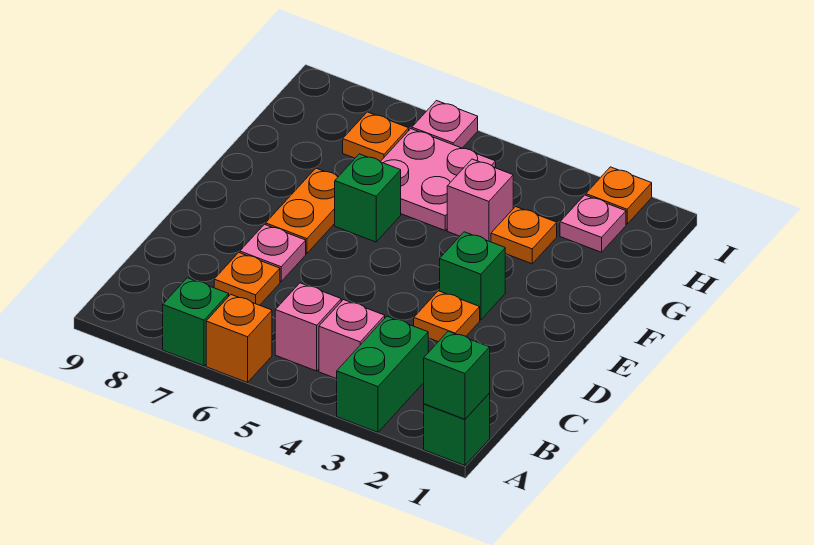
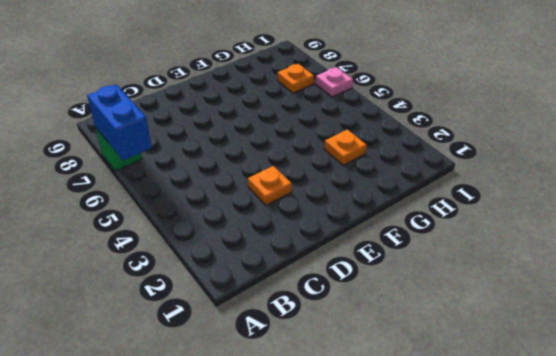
blue brick A6:A7 level 2 -> none
none -> green brick A1 level 1
none -> green brick A3:B3 level 1
none -> orange brick A6 level 1

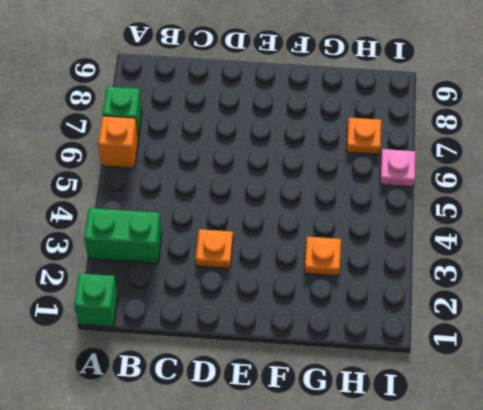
none -> pink brick B4 level 1
none -> pink brick B5 level 1
none -> orange plate C7 level 1

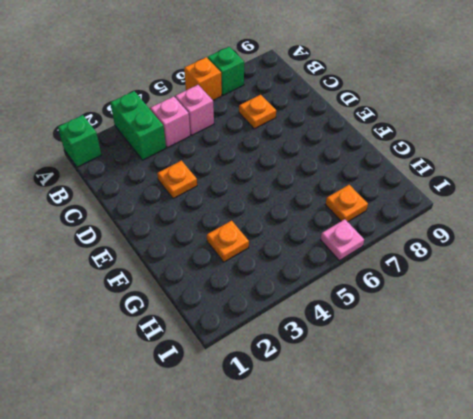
none -> pink plate D7 level 1
none -> green brick E3 level 1
none -> orange plate E7:F7 level 1

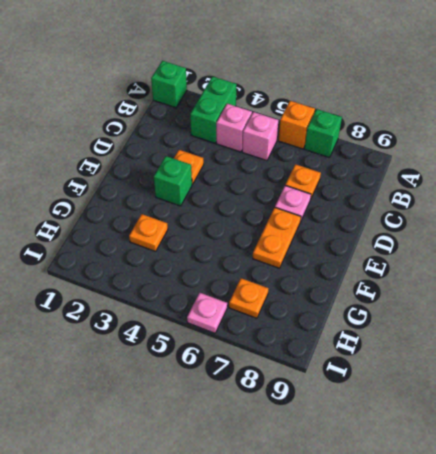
none -> green brick F6 level 1
none -> pink brick G4 level 1
none -> pink plate G5:H6 level 1

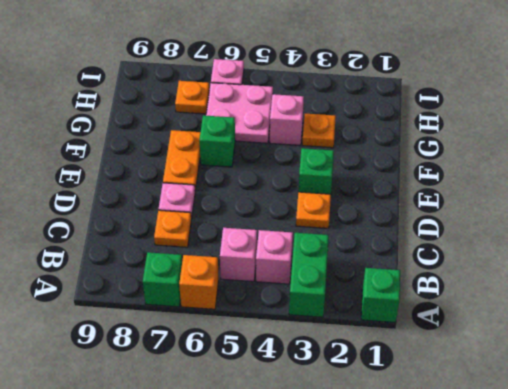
none -> pink plate H2 level 1
none -> orange plate I2 level 1
none -> green brick A1 level 2

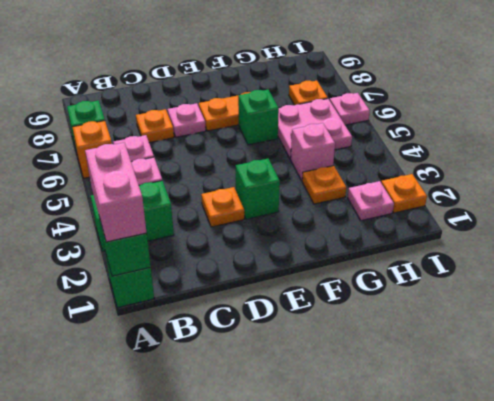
pink brick A1:A2 level 3 -> none

